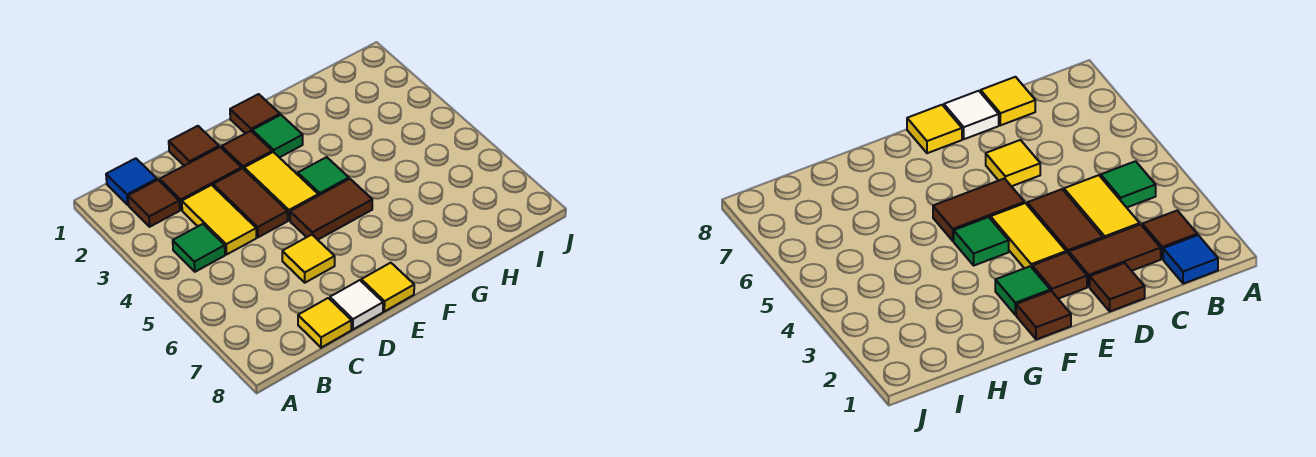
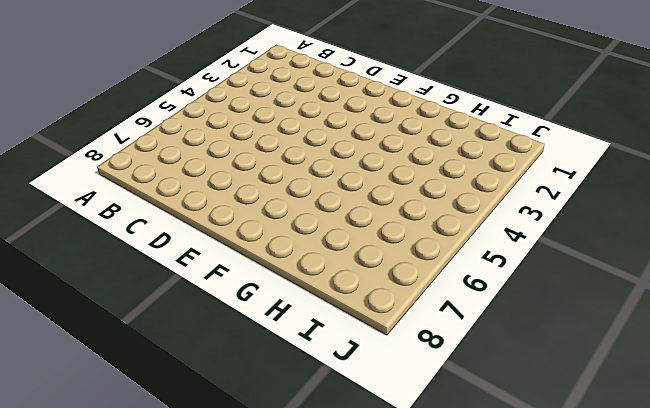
none -> blue tile B1 level 1
none -> brown tile B2 level 1
none -> green tile B4 level 1

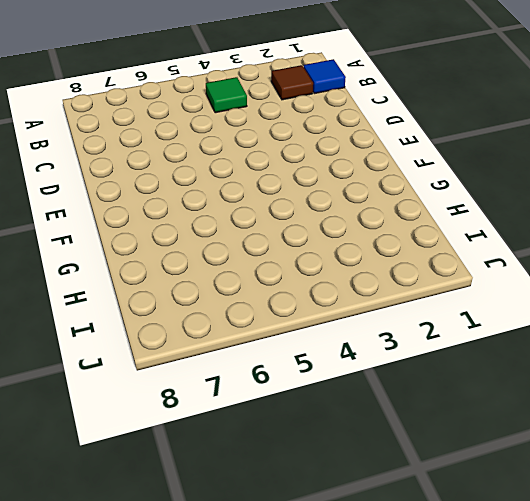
none -> brown tile C2:D2 level 1
none -> yellow tile C3:C4 level 1
none -> yellow tile C8 level 1

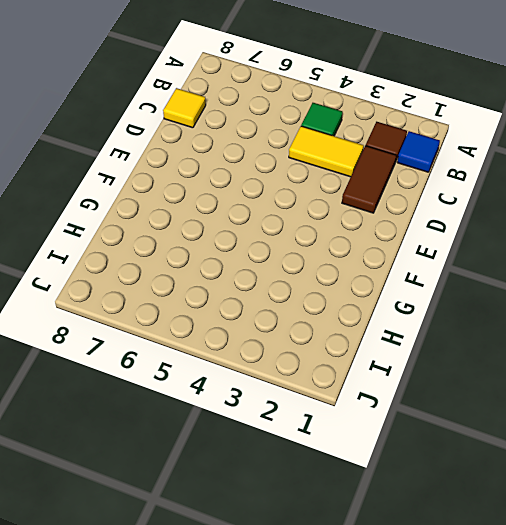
none -> brown tile D1 level 1
none -> brown tile D3:D4 level 1
none -> yellow tile D6 level 1

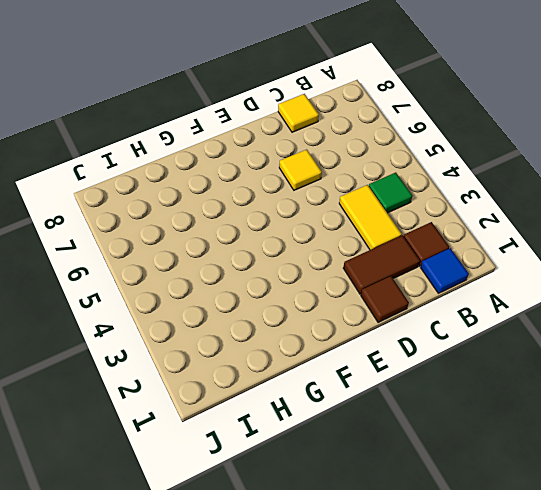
none -> brown tile D3:D4 level 1
none -> white tile D8 level 1
none -> brown tile E2 level 1

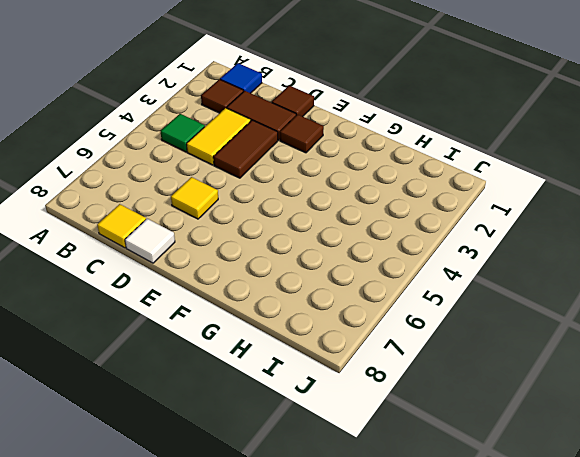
none -> yellow tile E3:E4 level 1
none -> brown tile E5:F5 level 1
none -> yellow tile E8 level 1

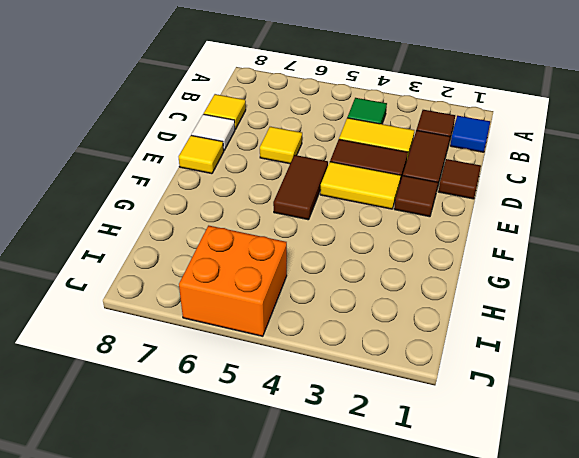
orange brick I5:J6 level 1 -> none
none -> brown tile F1 level 1
none -> green tile F2 level 1
none -> green tile F4 level 1

